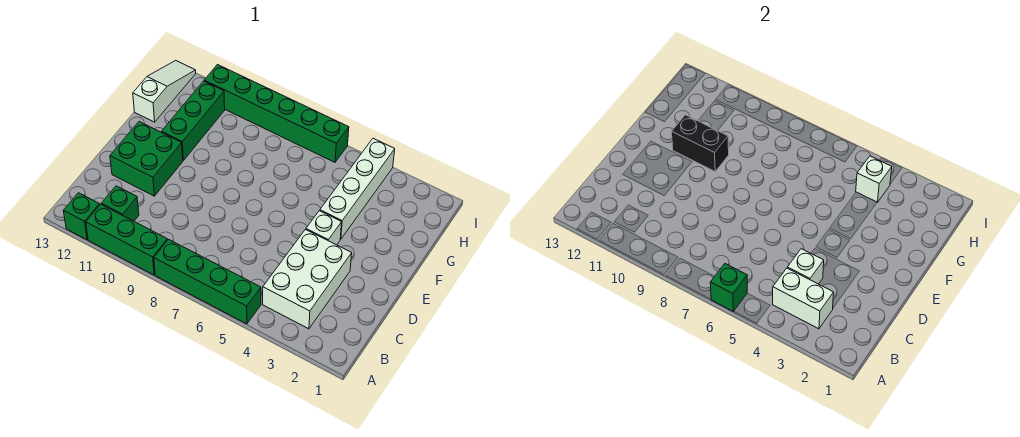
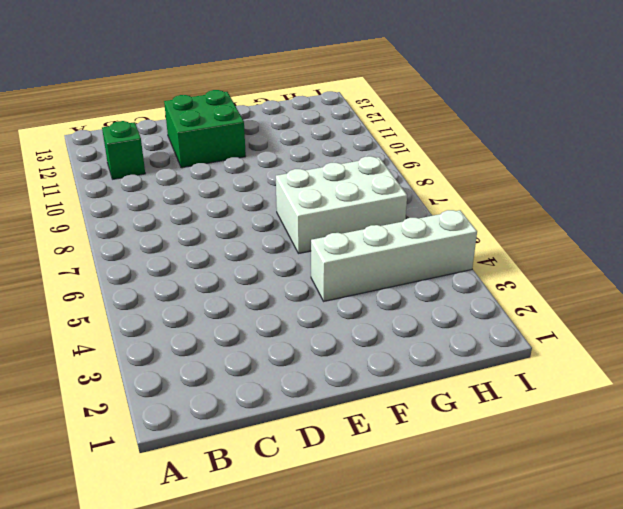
white brick F6:H7 level 1 -> white brick B3:D4 level 1
none -> green brick A5:A8 level 1
none -> green brick A9:A11 level 1
none -> green brick A12 level 1

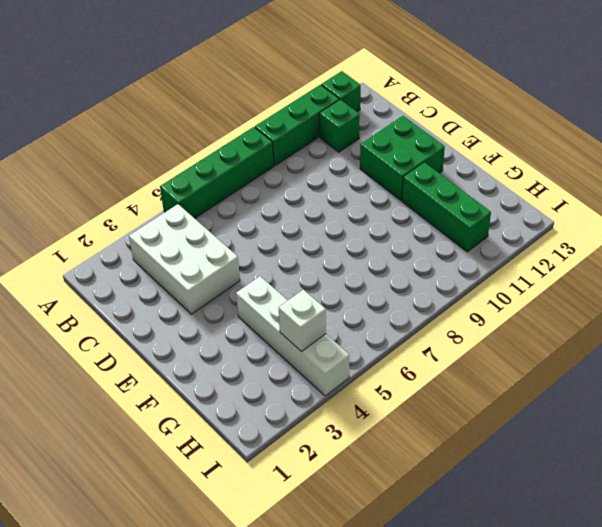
none -> white brick E4 level 1
none -> white slope G13:I13 level 1 top G
none -> green brick I6:I11 level 1

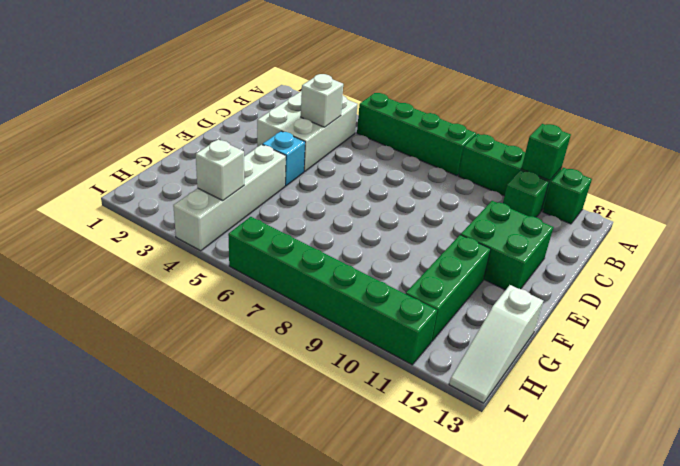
green brick A11 level 2 -> green brick A6 level 2
cyan brick E4 level 1 -> white brick E4 level 1
none -> white brick B3:B4 level 2
none -> black brick F10:F11 level 2

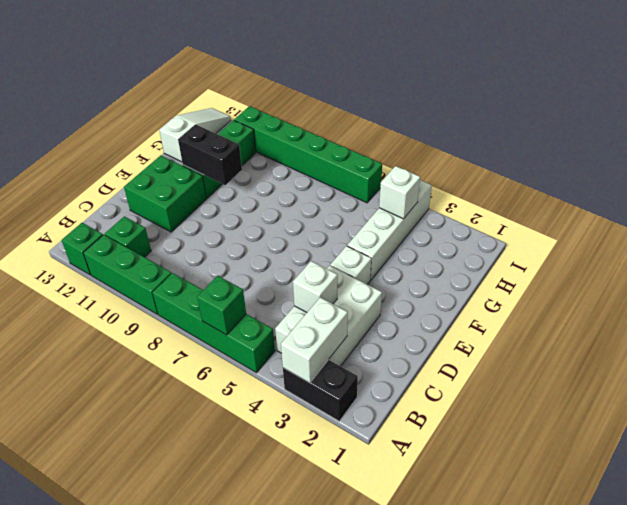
black brick A2:A3 level 1 -> none
white brick A3:B3 level 2 -> white brick B3:B4 level 2

